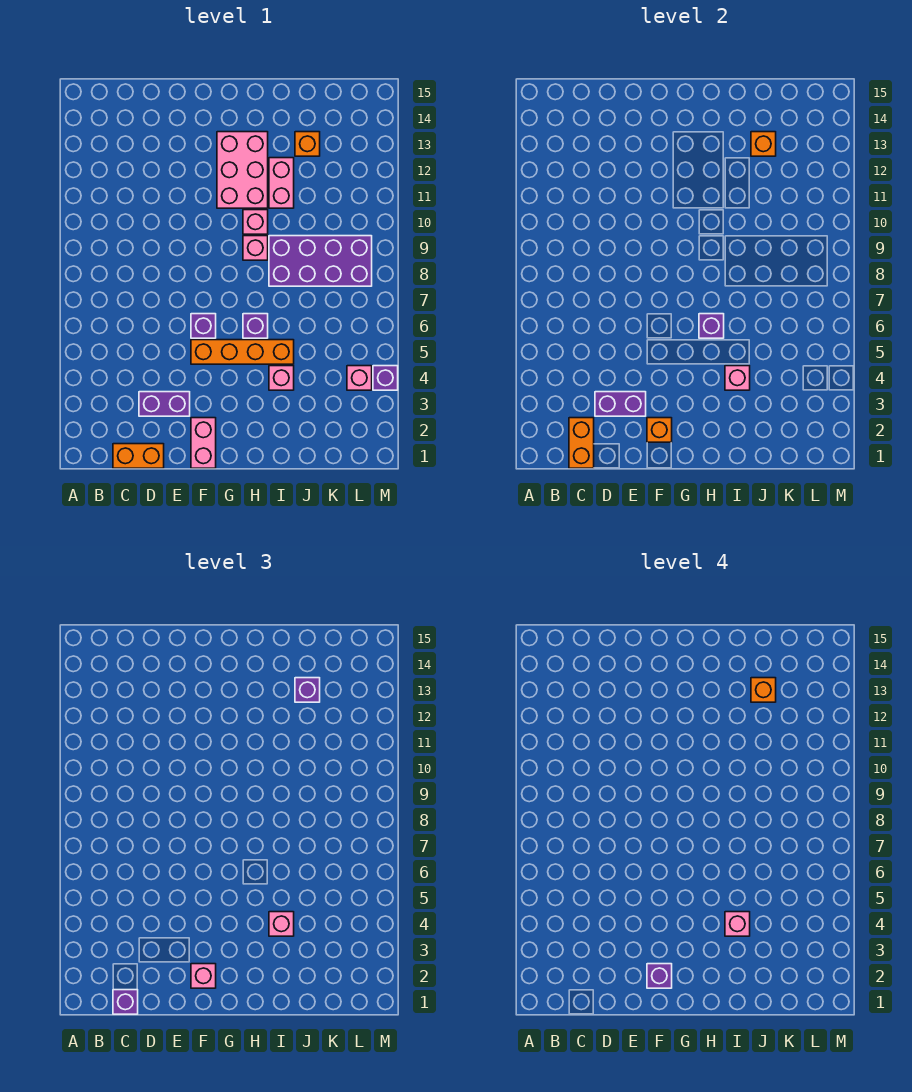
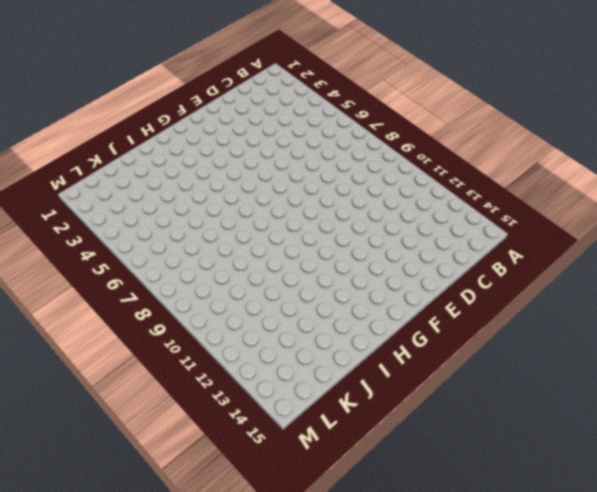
none -> orange brick C1:D1 level 1
none -> purple brick D3:E3 level 1
none -> pink brick F1:F2 level 1

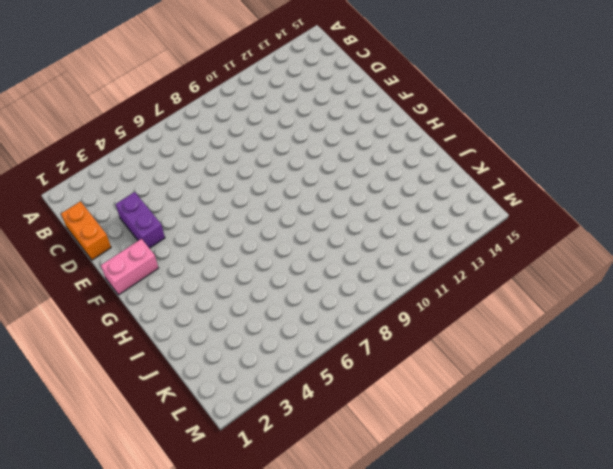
none -> orange brick F5:I5 level 1
none -> purple brick F6 level 1
none -> pink brick G11:H13 level 1

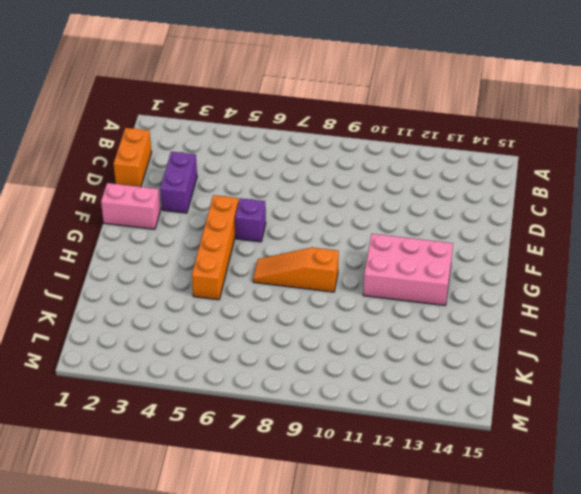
orange slope H7:H9 level 1 top 9 -> pink brick H9 level 1
none -> purple brick H6 level 1
none -> pink brick H10 level 1
none -> pink brick I4 level 1

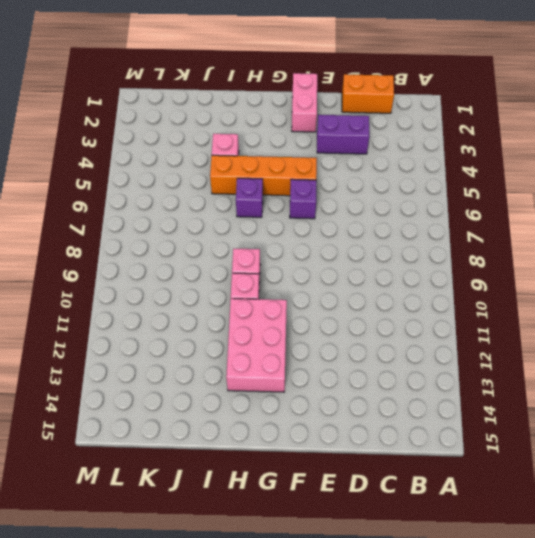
none -> purple brick I8:L9 level 1
none -> pink brick I11:I12 level 1
none -> orange brick J13 level 1

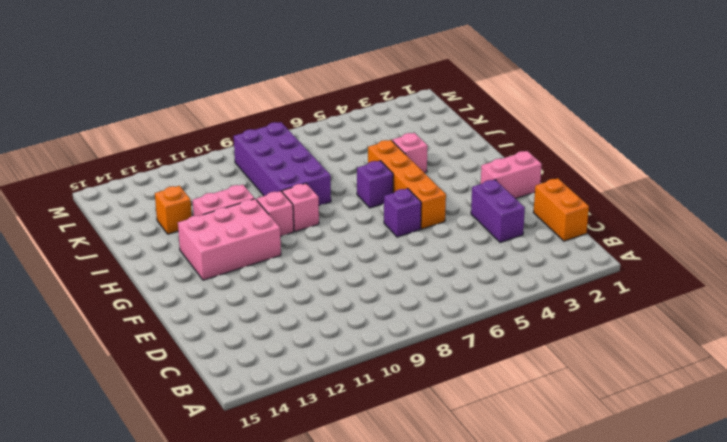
none -> pink brick L4 level 1
none -> purple brick M4 level 1
none -> orange brick C1:C2 level 2

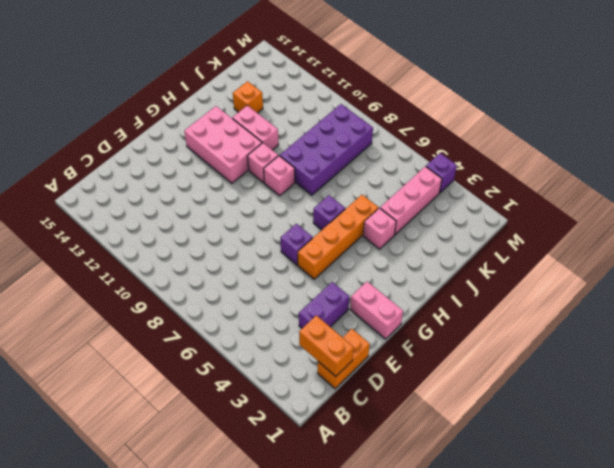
pink brick J4:L4 level 1 -> pink brick L4 level 1
none -> purple brick D3:E3 level 2
none -> orange brick F2 level 2
none -> purple brick H6 level 2

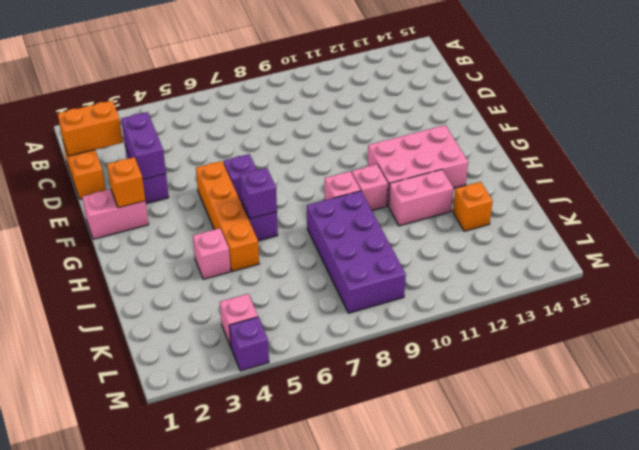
none -> pink brick I4 level 2
none -> orange brick J13 level 2
none -> purple brick C1 level 3

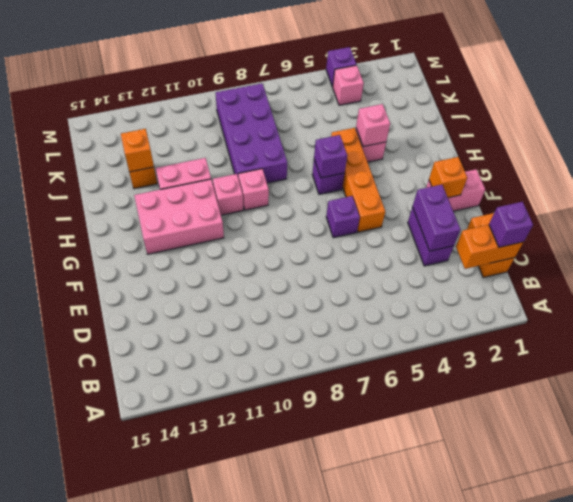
none -> pink brick F2 level 3
none -> pink brick I4 level 3
none -> purple brick J13 level 3

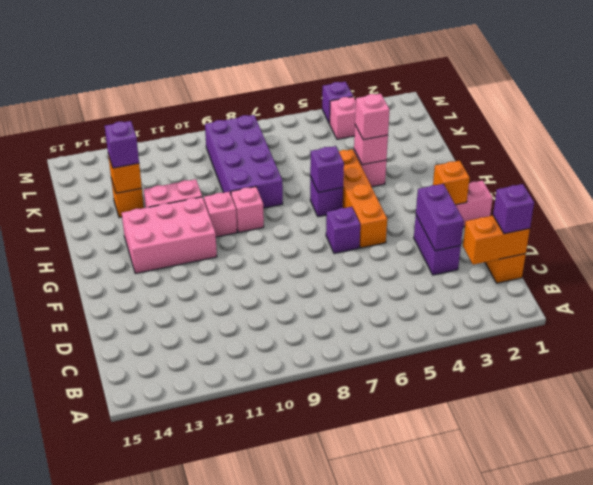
none -> pink brick F2 level 3
none -> purple brick F2 level 4
none -> pink brick I4 level 4

